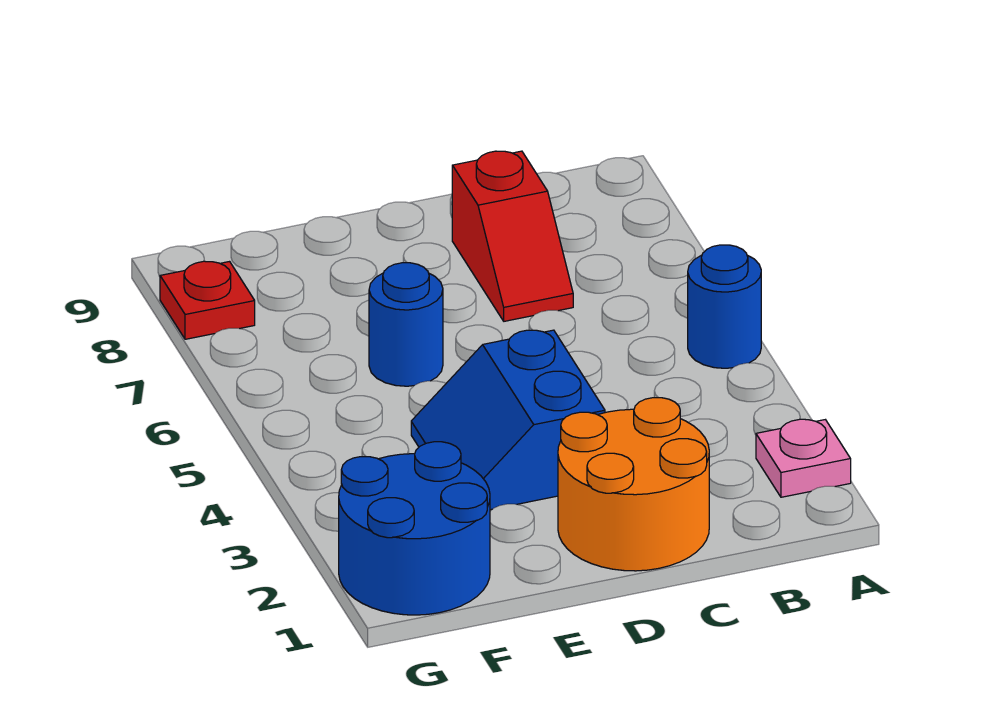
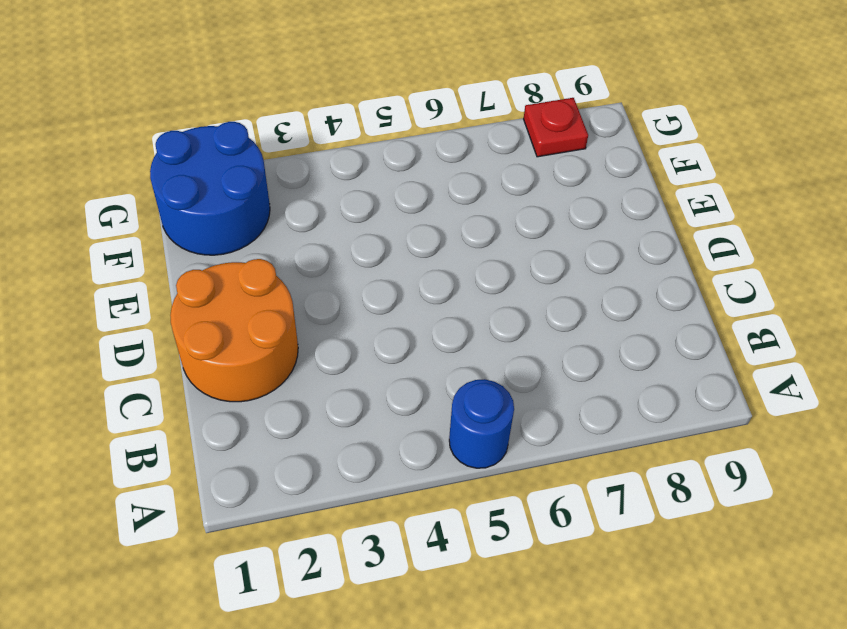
none -> pink plate A2 level 1
none -> red slope C7:C8 level 1 top 8

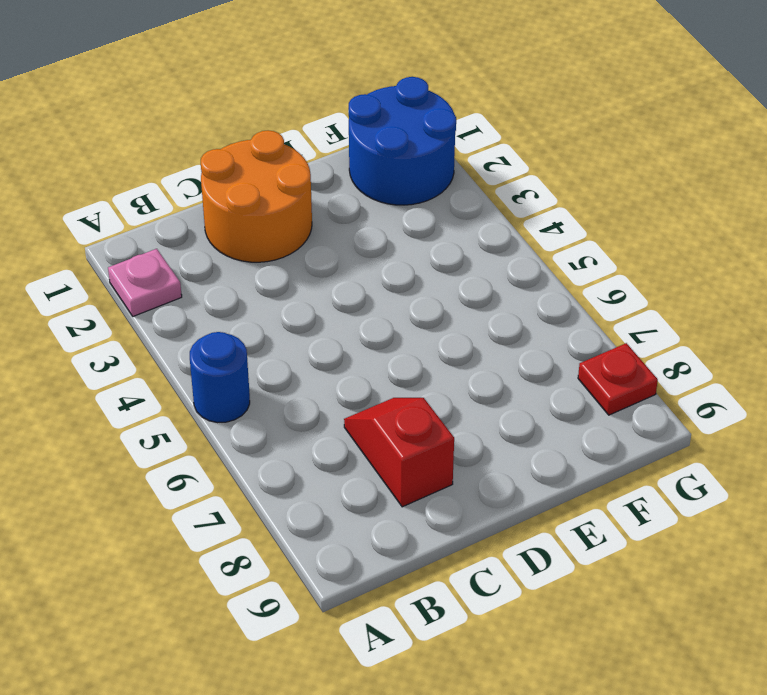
none -> blue slope D3:E4 level 1 top D
none -> blue round brick E6 level 1

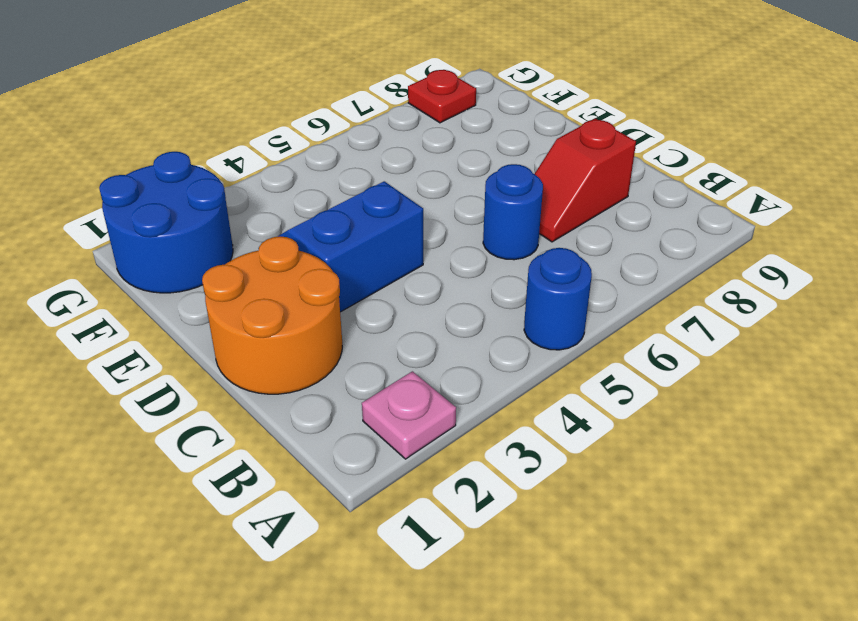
blue round brick C6 level 1 -> blue round brick E6 level 1

